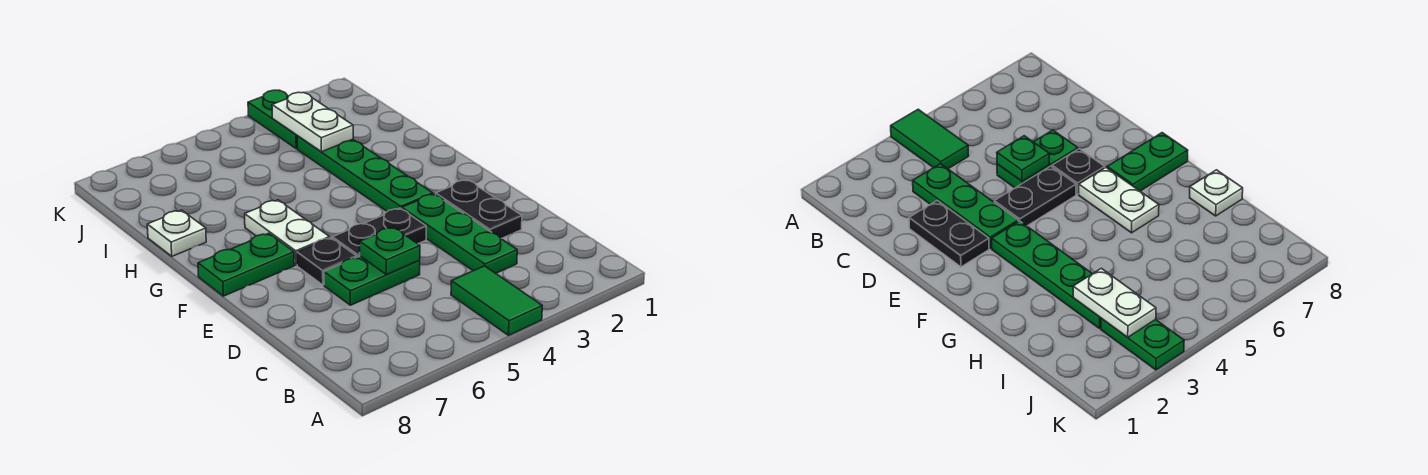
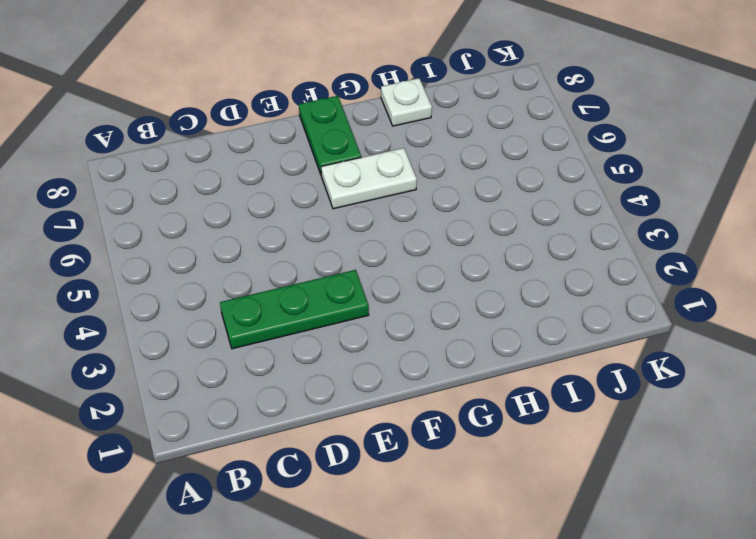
none -> green tile A4:B4 level 1
none -> black plate D2:E2 level 1
none -> green plate D5:D6 level 1

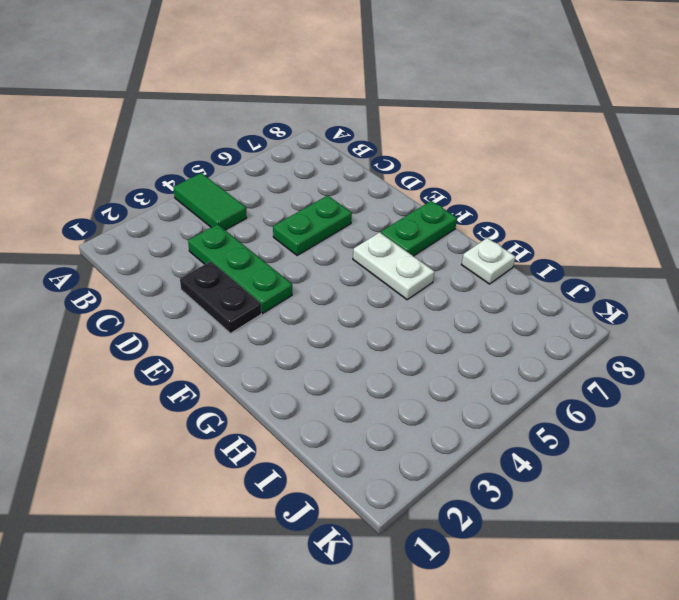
none -> black plate E4:E5 level 1
none -> black plate E6 level 1
none -> green plate F3:I3 level 1

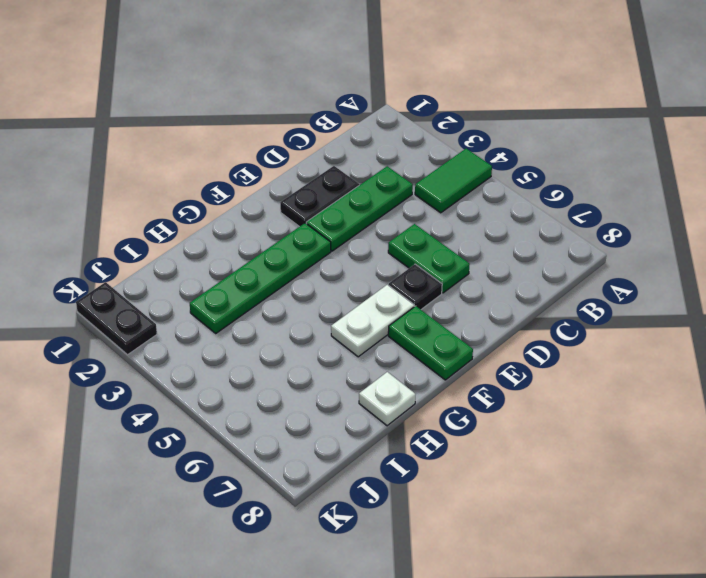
black plate K1:K2 level 1 -> black plate E4:E5 level 1
none -> green plate J3:K3 level 1
none -> green plate D5 level 2
none -> white plate I3:J3 level 2

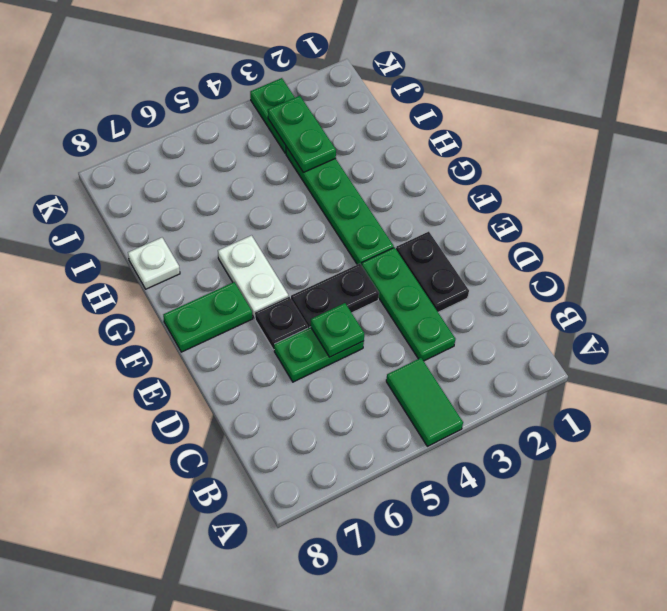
green plate I3:J3 level 2 -> white plate I3:J3 level 2

